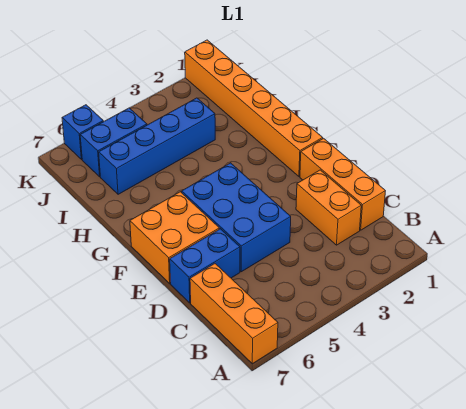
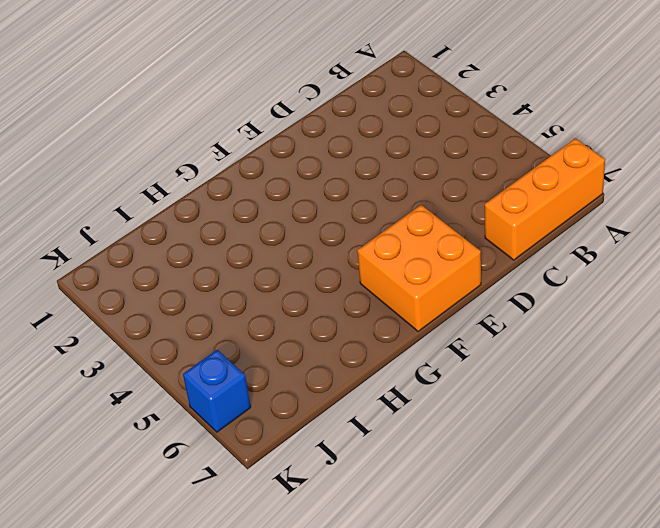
none -> orange brick C1:E1 level 1
none -> orange brick C2:D2 level 1

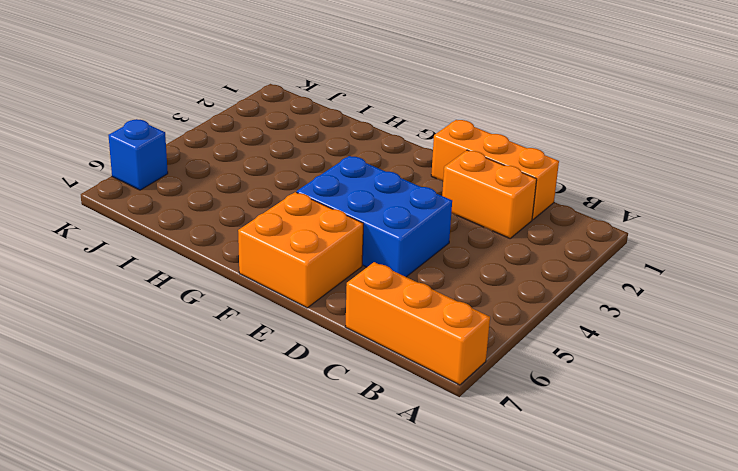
none -> blue brick D6:D7 level 1
none -> orange brick F1:K1 level 1

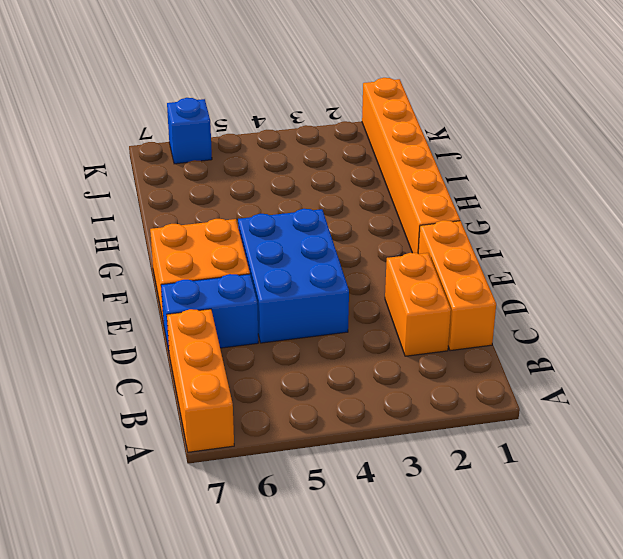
none -> blue brick I3:I6 level 1
none -> blue brick J5:J6 level 1

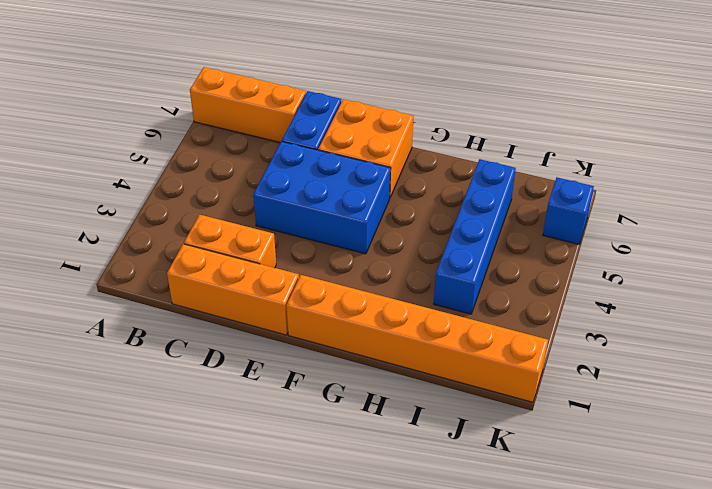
none -> blue brick J5:J6 level 1

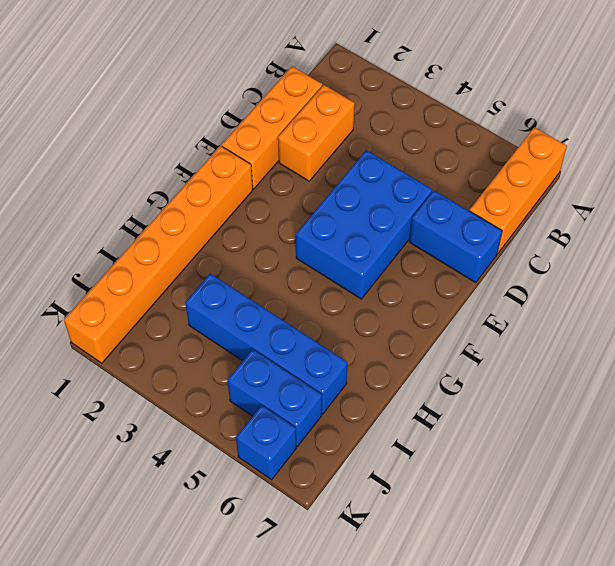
none -> orange brick E6:F7 level 1

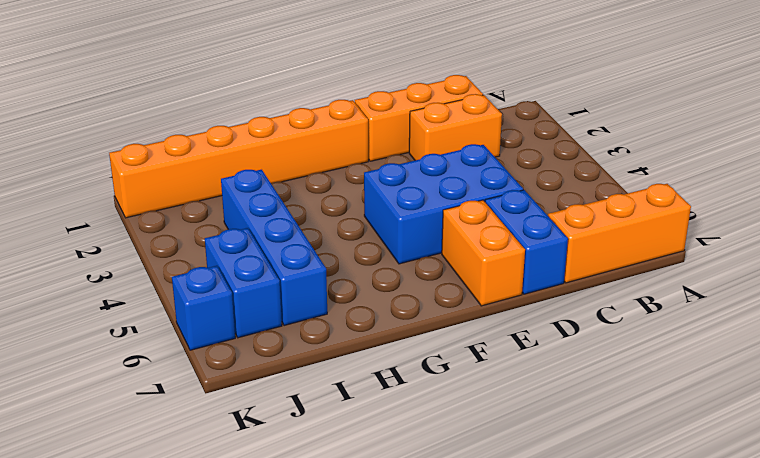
orange brick E6:E7 level 1 -> orange brick E6:F7 level 1

